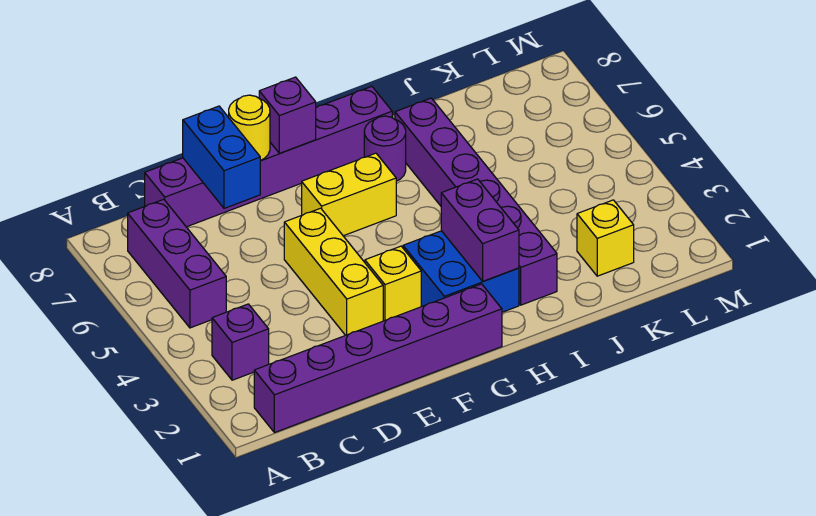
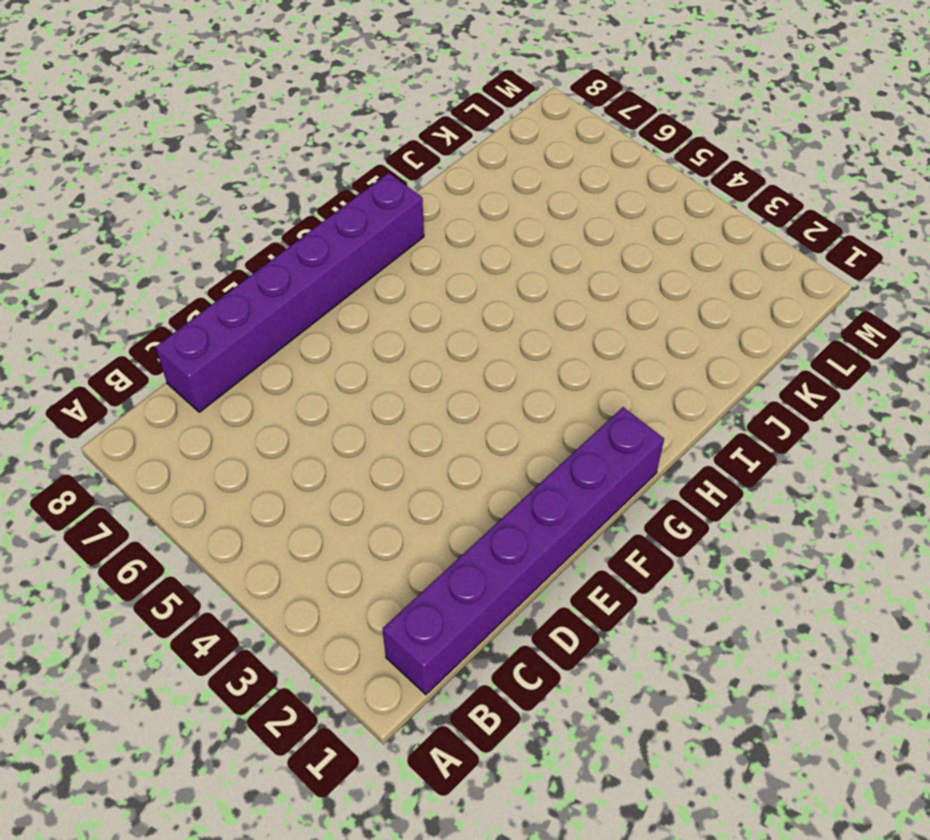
none -> purple brick B3 level 1
none -> purple brick B5:B7 level 1
none -> yellow brick E3:E5 level 1

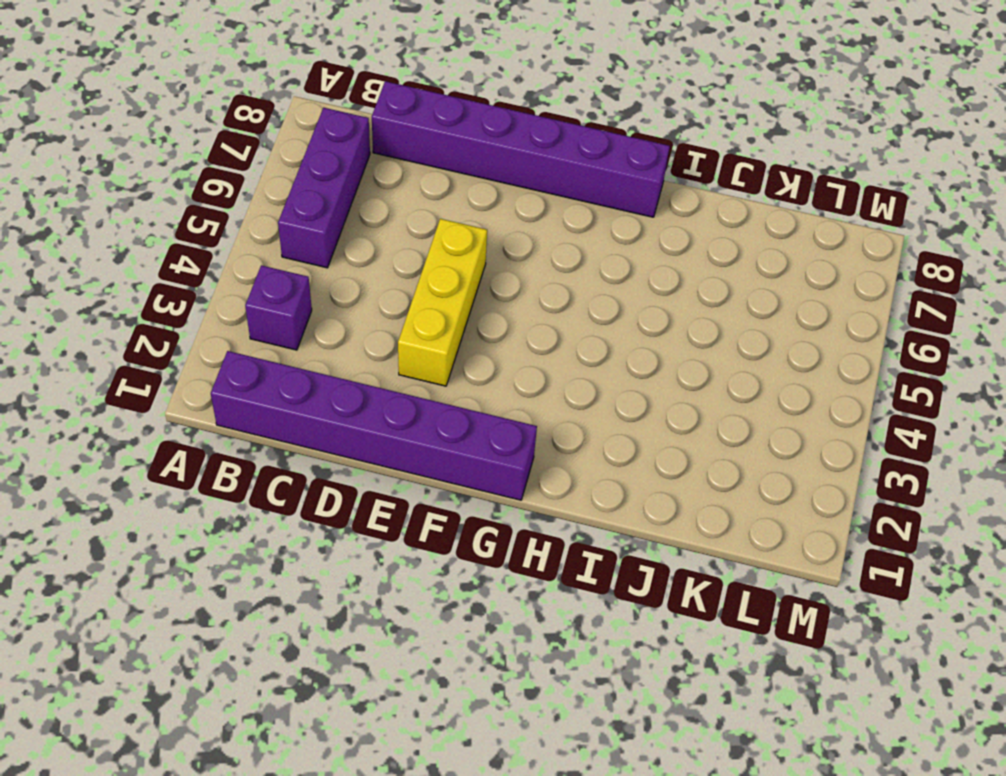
none -> yellow brick F3 level 1
none -> yellow brick F6:G6 level 1
none -> blue brick G2:H3 level 1

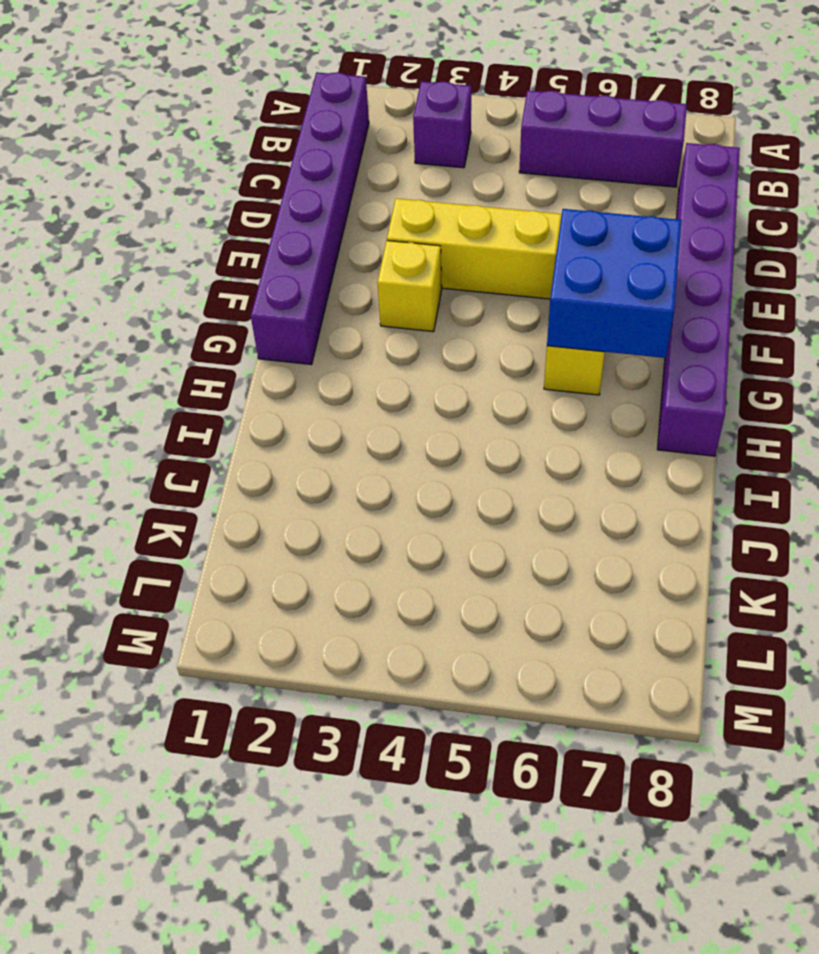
blue brick F6:G7 level 2 -> blue brick G2:H3 level 1
none -> purple round brick H7 level 1
none -> purple brick I2:I7 level 1
none -> yellow brick K2 level 1

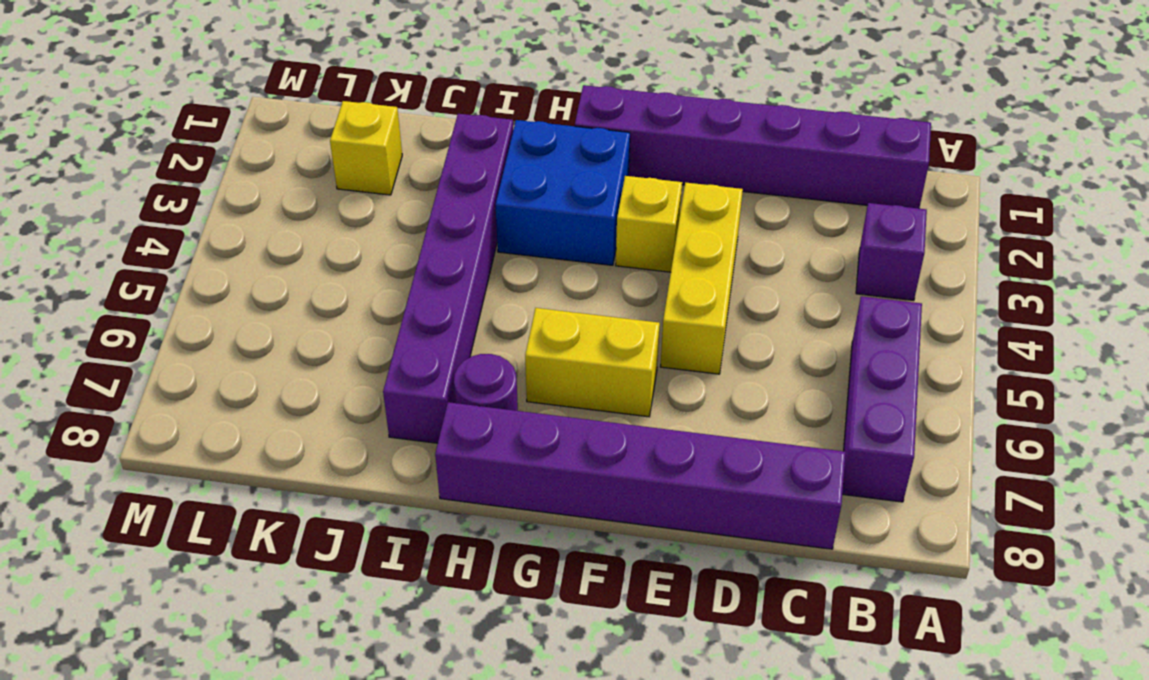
none -> blue brick D7:D8 level 2
none -> yellow round brick E8 level 2
none -> purple brick F8 level 2

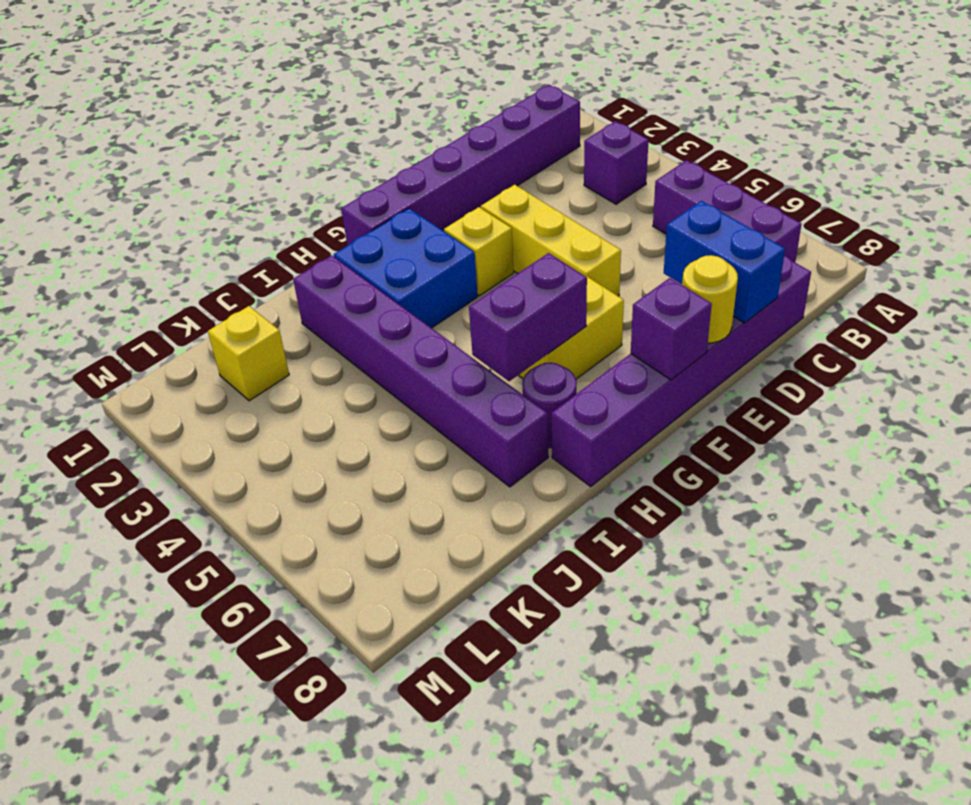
purple brick G6:H6 level 2 -> purple brick H2:H3 level 2

